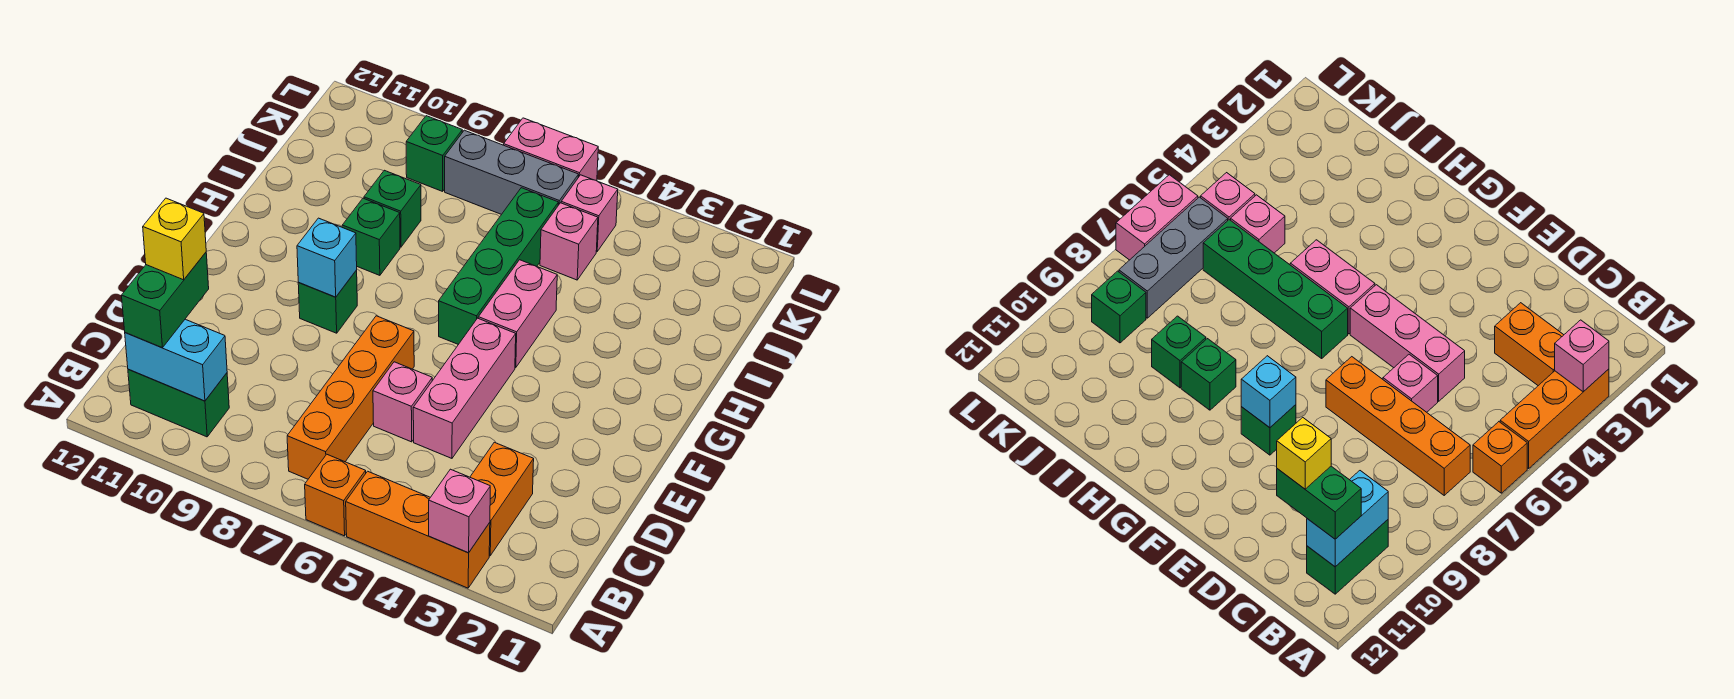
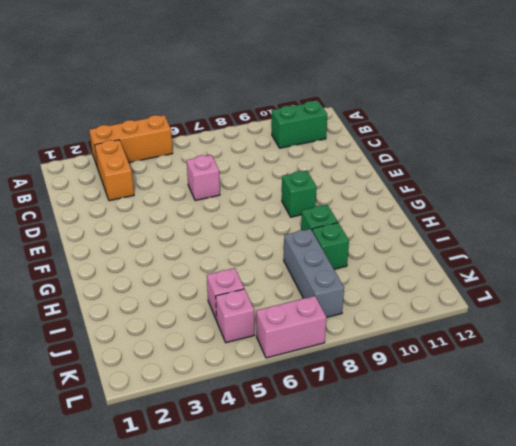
grey brick I8:K8 level 1 -> grey brick K6:K8 level 1
none -> orange brick A6 level 1
none -> orange brick B7:E7 level 1
none -> pink brick D5:F5 level 1

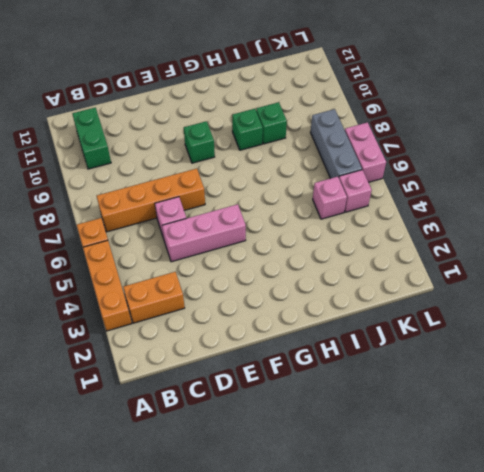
none -> pink brick G5:H5 level 1
none -> green brick G6:J6 level 1
none -> green brick K9 level 1

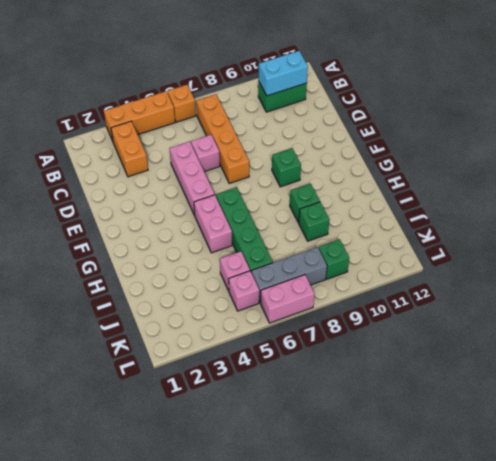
none -> pink brick A3 level 2
none -> cyan brick F9 level 2
none -> green brick B11:C11 level 3

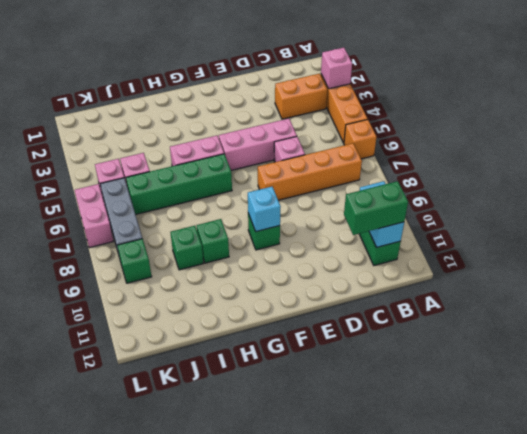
none -> yellow brick C11 level 4

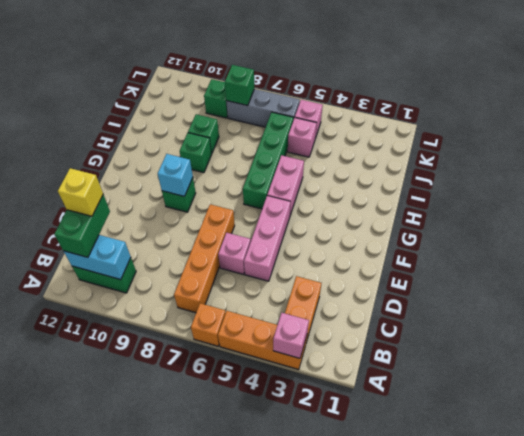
green brick K8 level 2 -> none
none -> pink brick L6:L7 level 1

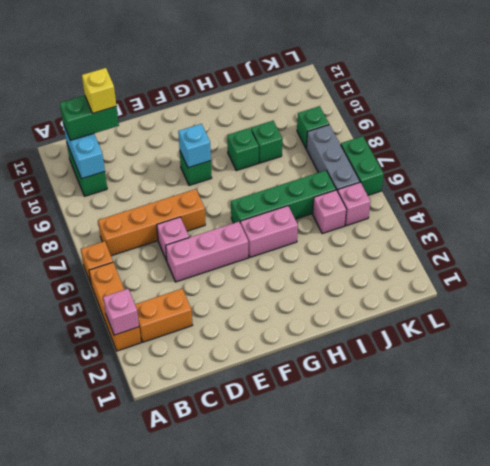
green brick L6:L7 level 1 -> pink brick L6:L7 level 1

